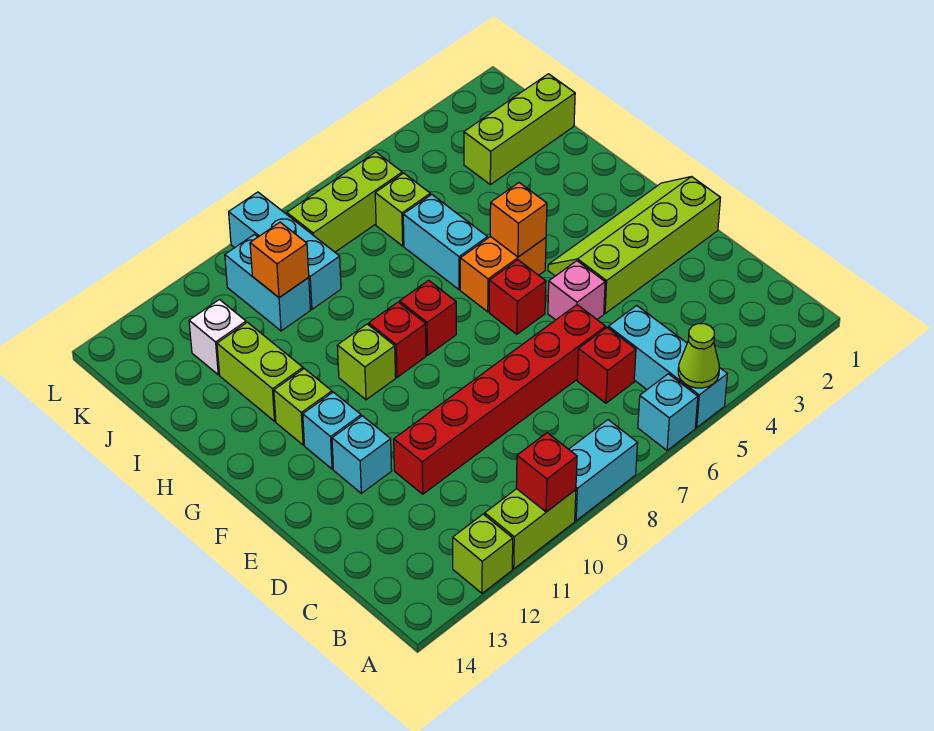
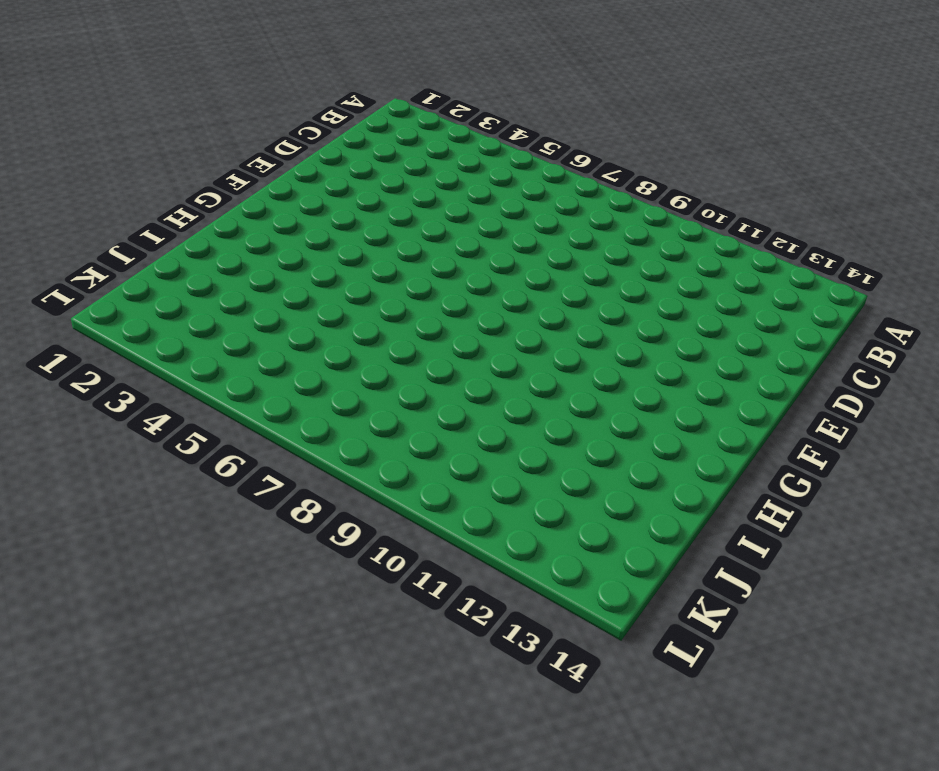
none -> cyan brick A5:C5 level 1
none -> cyan brick A6 level 1
none -> cyan brick A8:A9 level 1

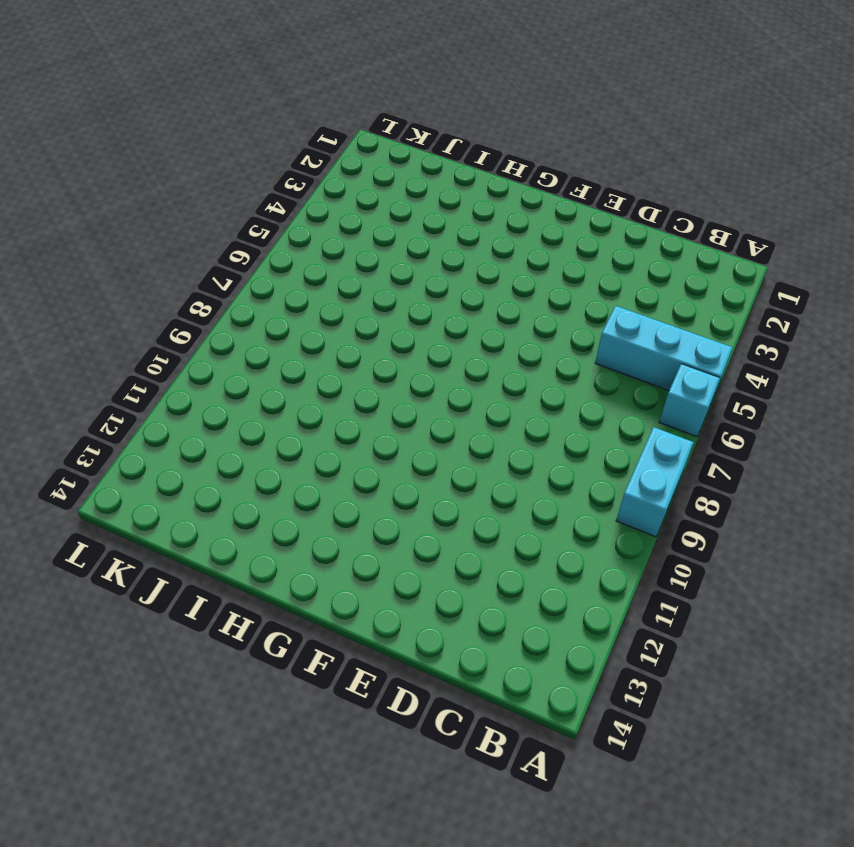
none -> lime brick A10:A11 level 1
none -> lime brick A12 level 1
none -> red brick C6 level 1

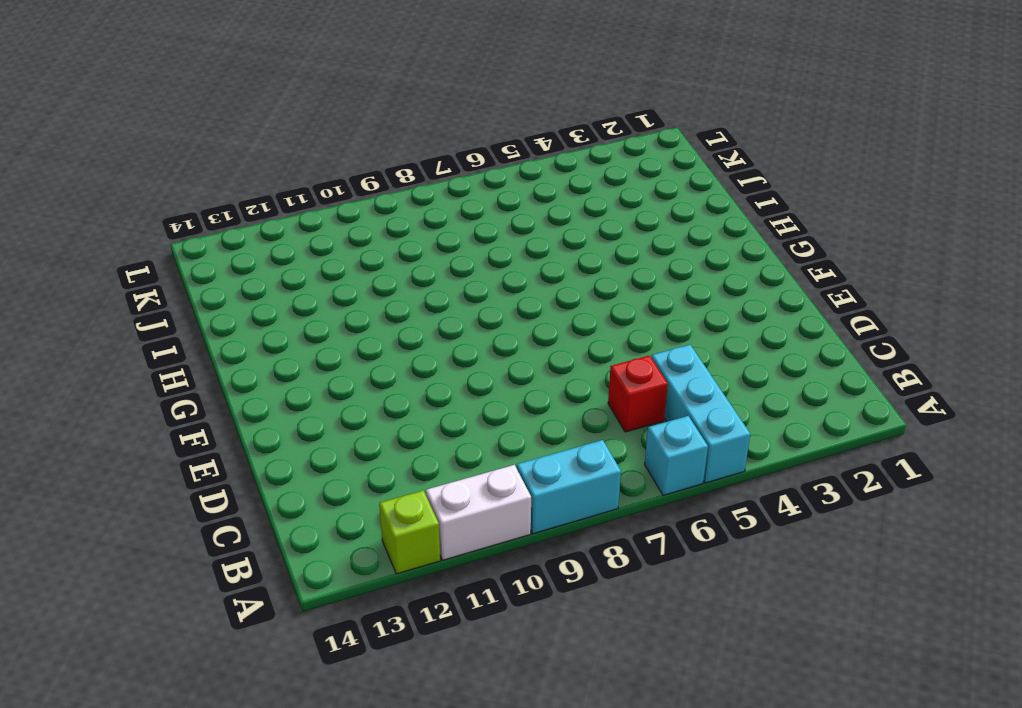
white brick A10:A11 level 1 -> lime brick A10:A11 level 1
none -> red brick D6:D11 level 1
none -> lime slope E1:F4 level 1 top E
none -> pink brick E5 level 1

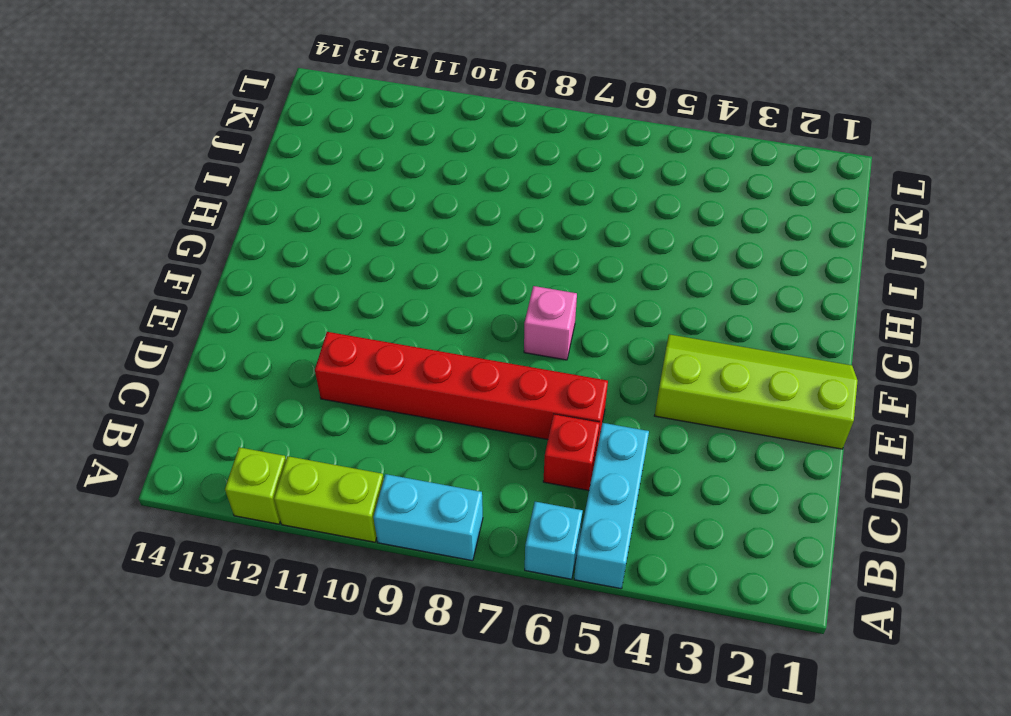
pink brick F7 level 1 -> pink brick E5 level 1
none -> cyan brick E12 level 1
none -> red brick F6 level 1
none -> cyan brick F12 level 1

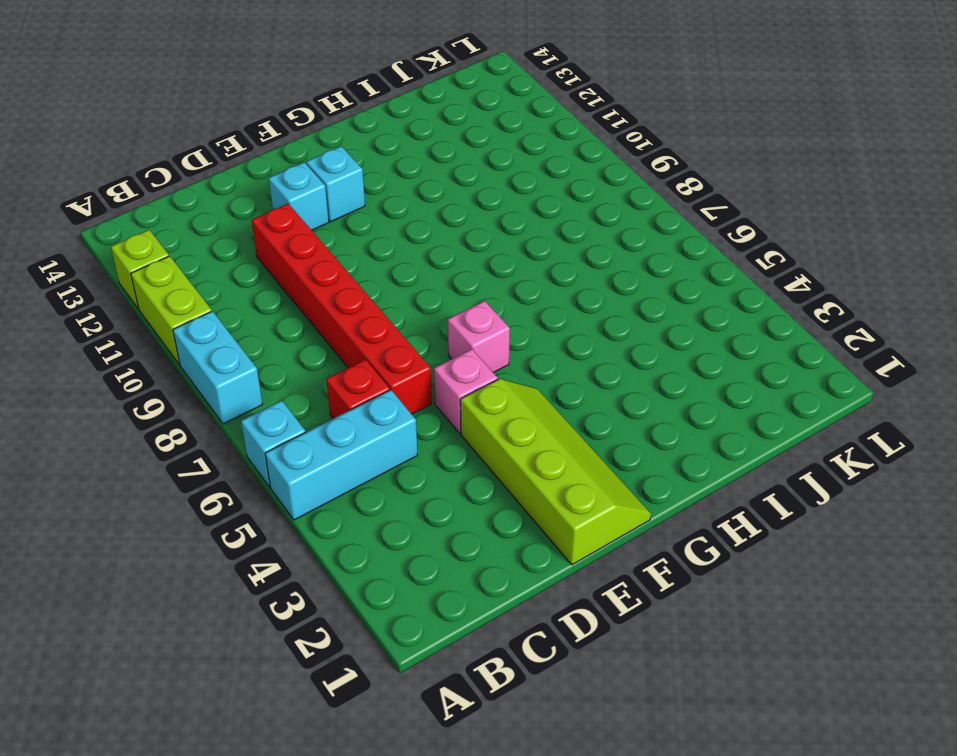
pink brick F6 level 1 -> red brick F6 level 1
none -> orange brick G5:G6 level 1
none -> red brick G8 level 1
none -> red brick G9 level 1

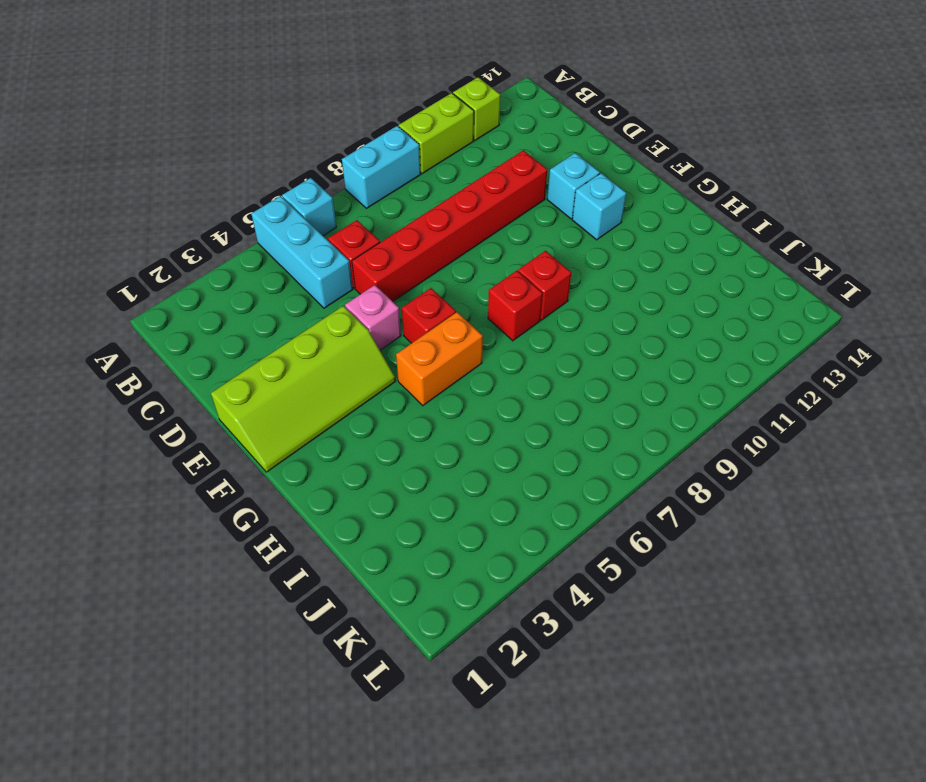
none -> lime brick G10 level 1
none -> lime brick G12 level 1
none -> cyan brick H6:I6 level 1

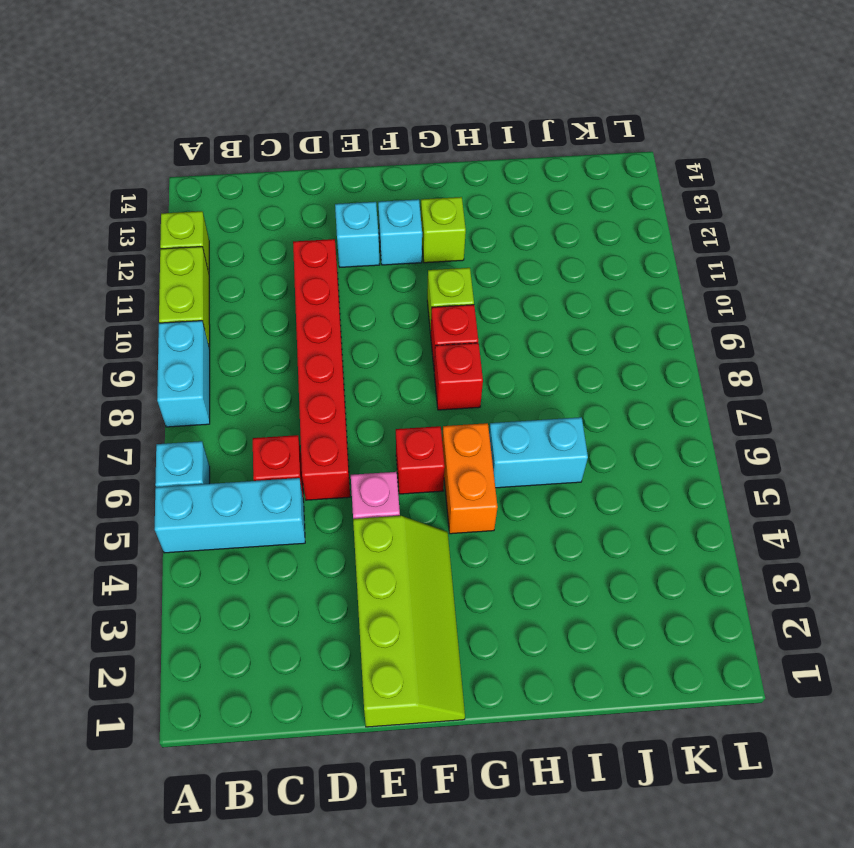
none -> lime brick H12:I12 level 1
none -> lime brick J1:J3 level 1
none -> lime brick J6 level 1

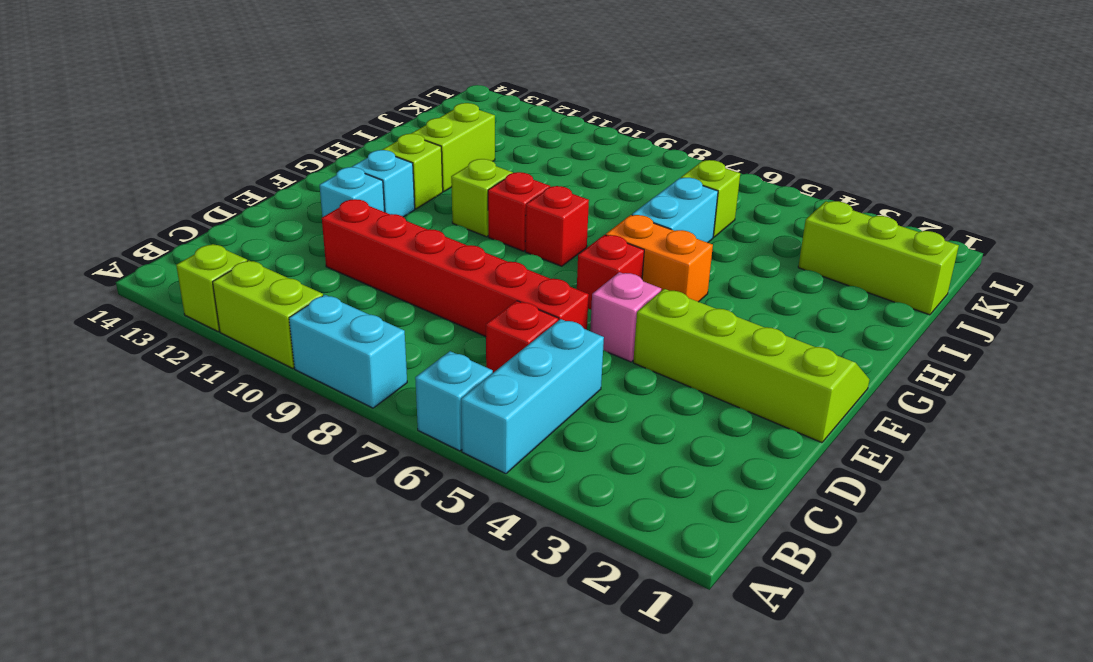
none -> cyan brick J9:L9 level 1
none -> cyan brick J10:K10 level 1
none -> white brick J12 level 1

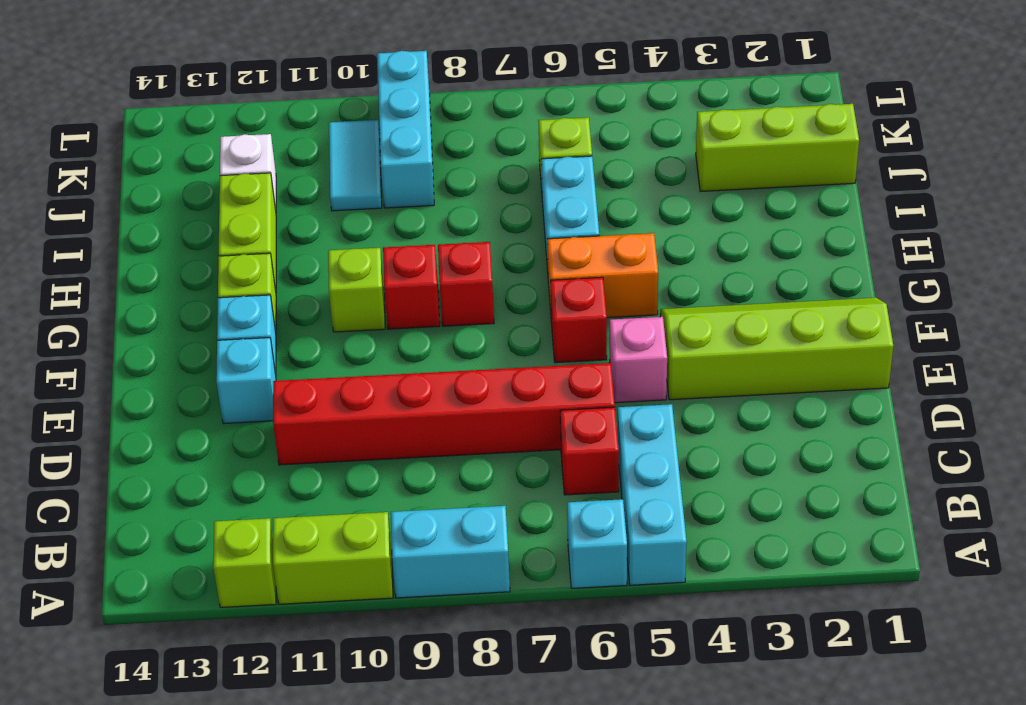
cyan tile J10:K10 level 1 -> cyan brick J10:K10 level 1
none -> lime brick K6:K8 level 1
none -> lime cone A5 level 2
none -> red brick A10 level 2

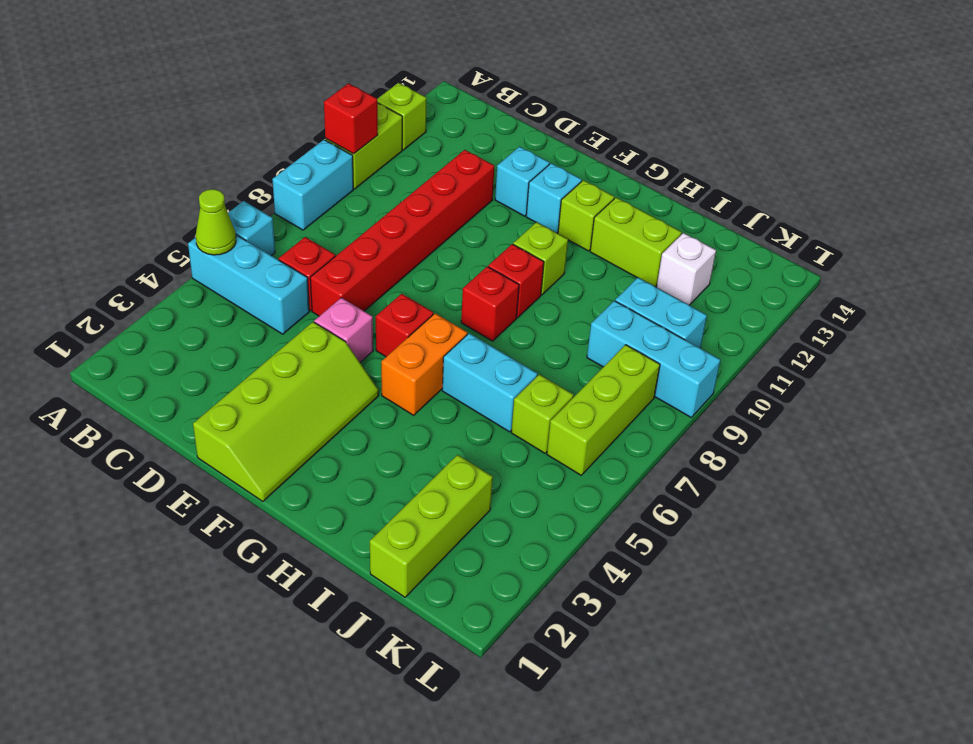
none -> orange brick G5 level 2
none -> orange brick J10 level 2

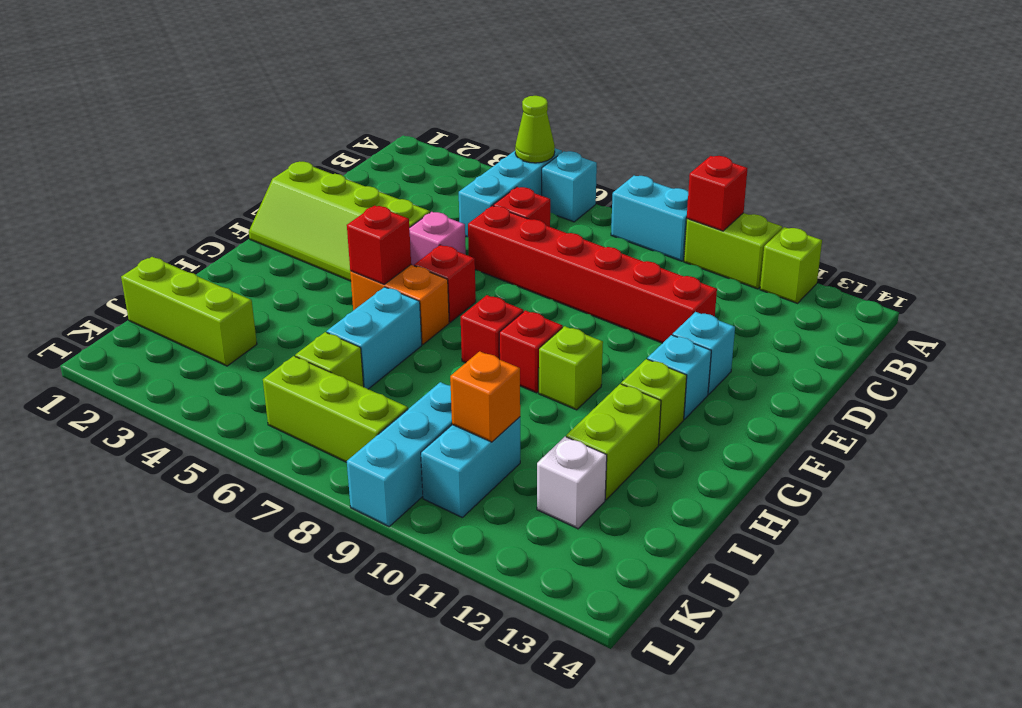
red brick G5 level 2 -> orange brick G5 level 2

